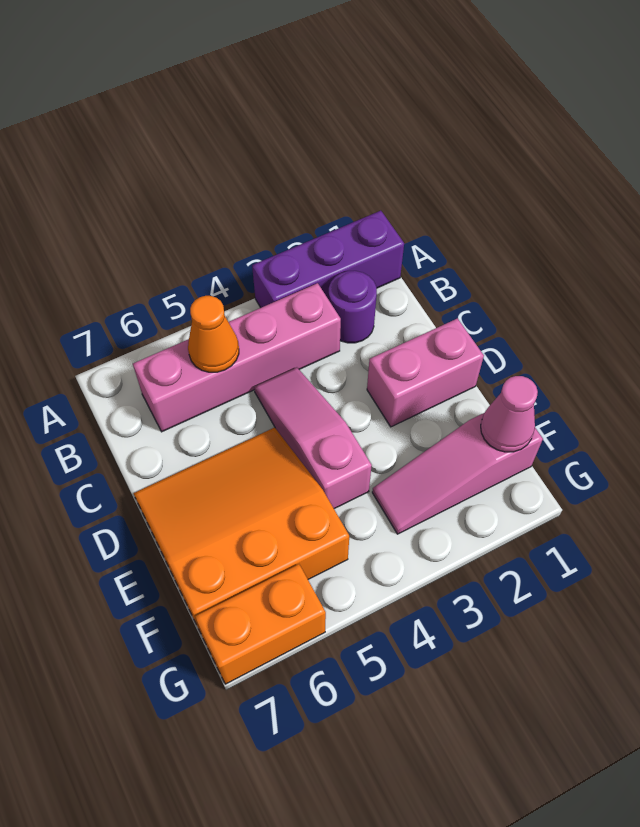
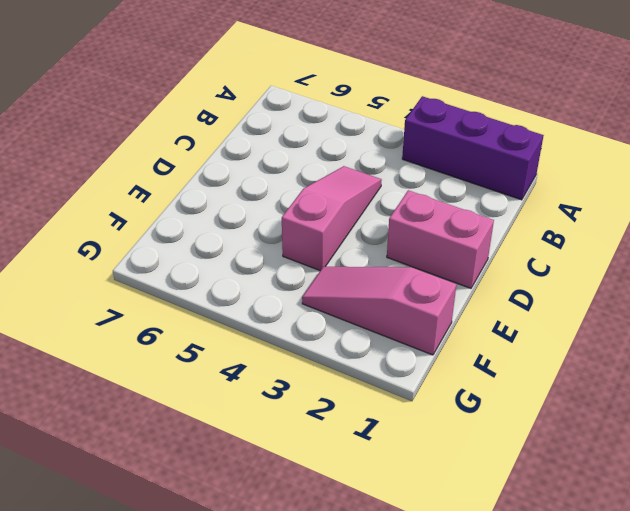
none -> purple round brick B2 level 1
none -> pink brick B3:B6 level 1

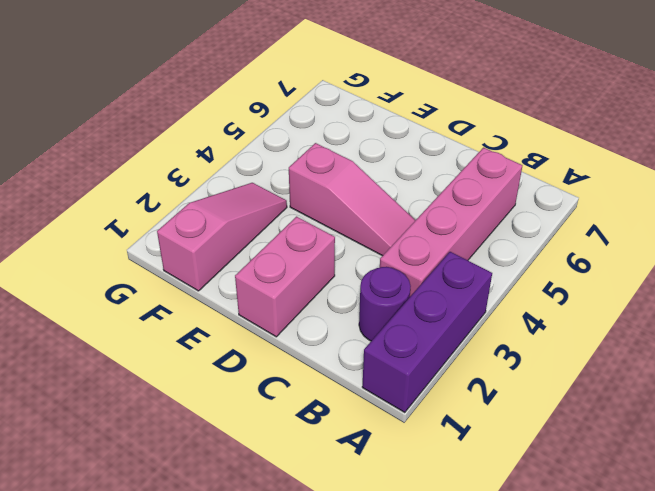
none -> orange slope D5:F7 level 1 top F
none -> orange brick G6:G7 level 1

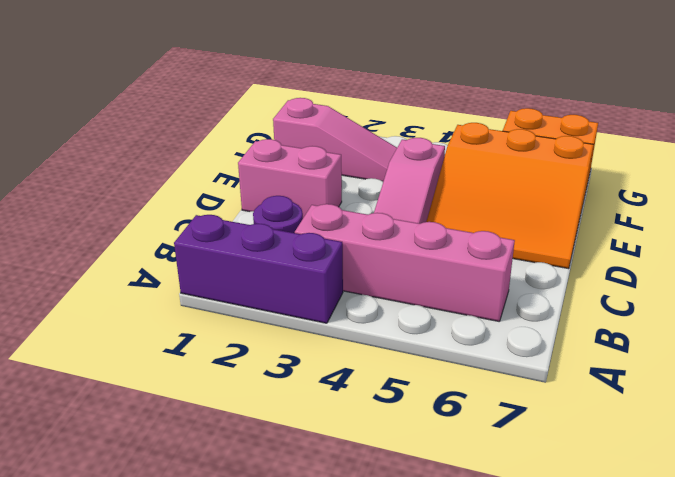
none -> orange cone B5 level 2
none -> pink cone F1 level 2

